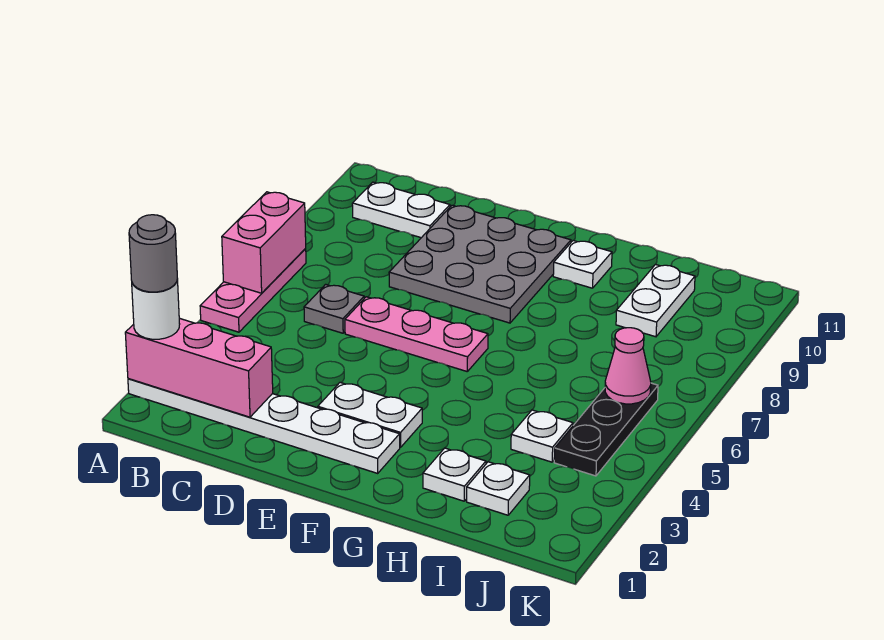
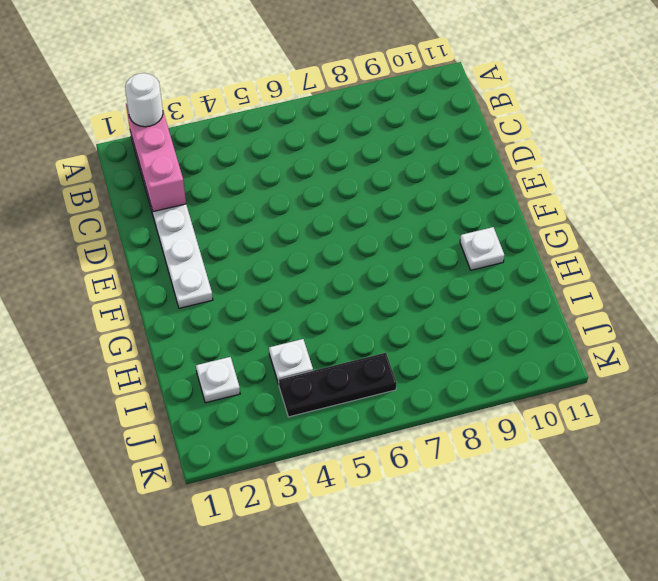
none -> pink plate A5:A7 level 1
none -> white plate B10:C10 level 1
none -> grey plate C6 level 1

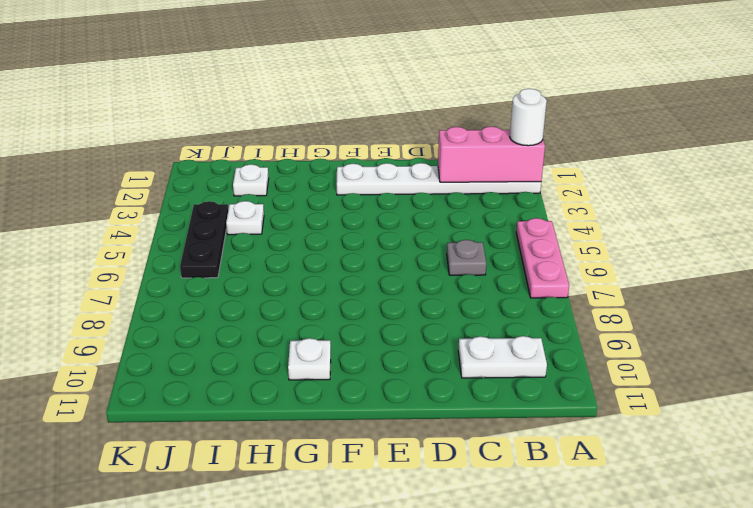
none -> pink plate D6:F6 level 1
none -> grey plate D8:F10 level 1
none -> white plate E3:F3 level 1

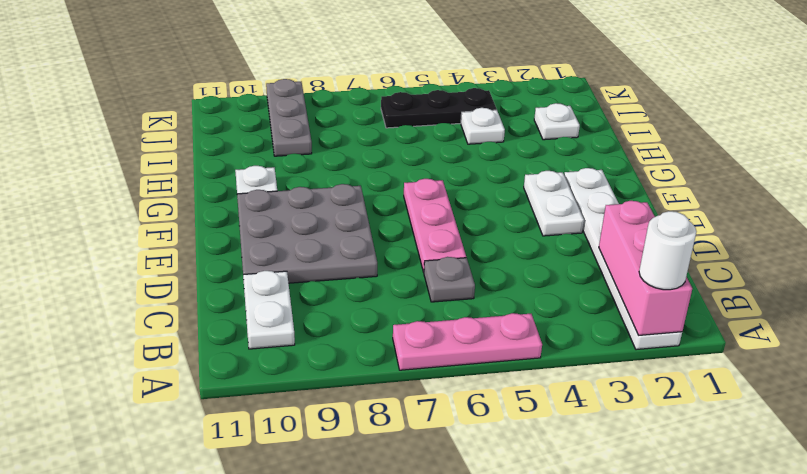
grey plate I9:K9 level 1 -> white plate I9:I10 level 1
none -> white plate H2 level 1
none -> pink brick A6:A7 level 2
none -> pink cone J6 level 2

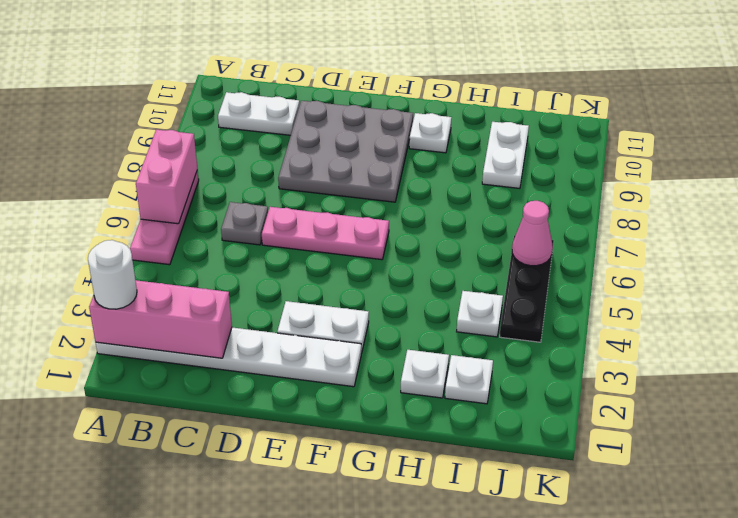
none -> grey round brick A2 level 4

